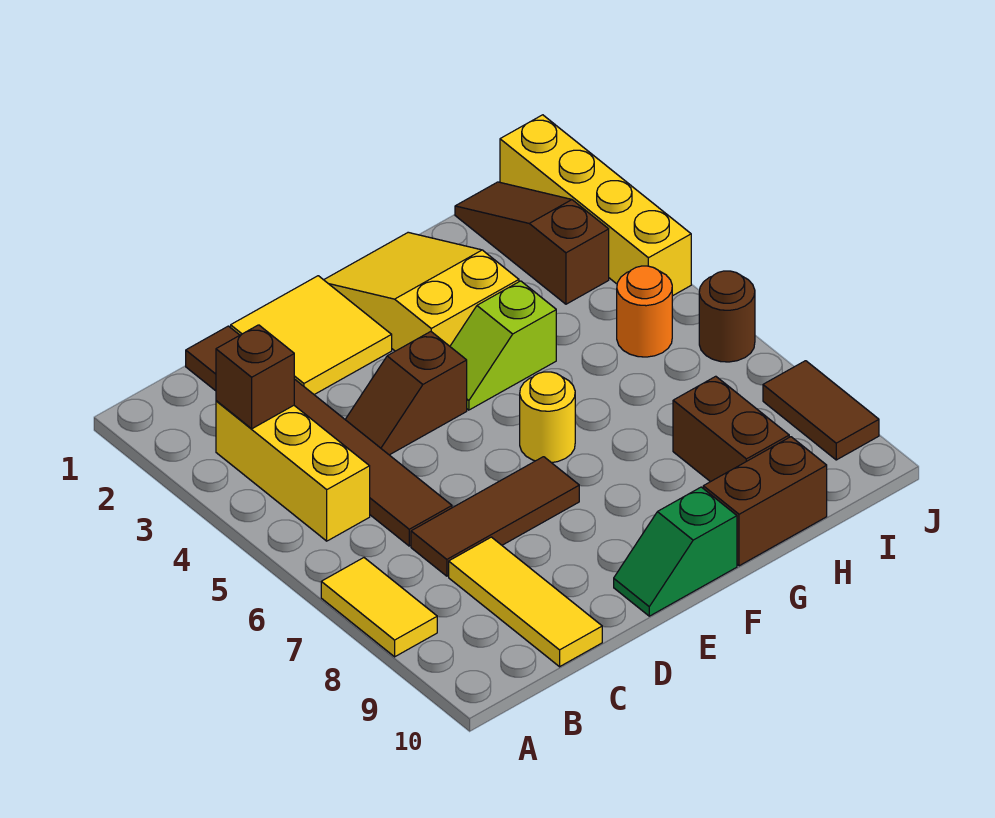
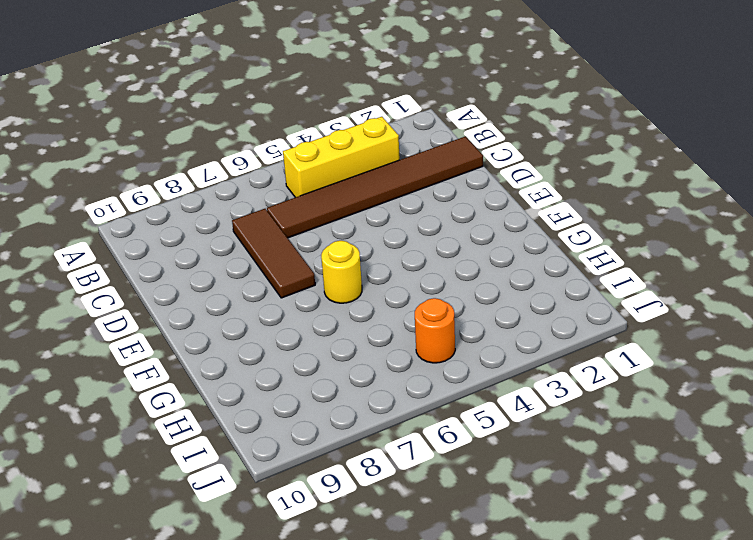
none -> yellow tile A7:A8 level 1
none -> yellow tile C8:C10 level 1
none -> yellow tile D1:E2 level 1

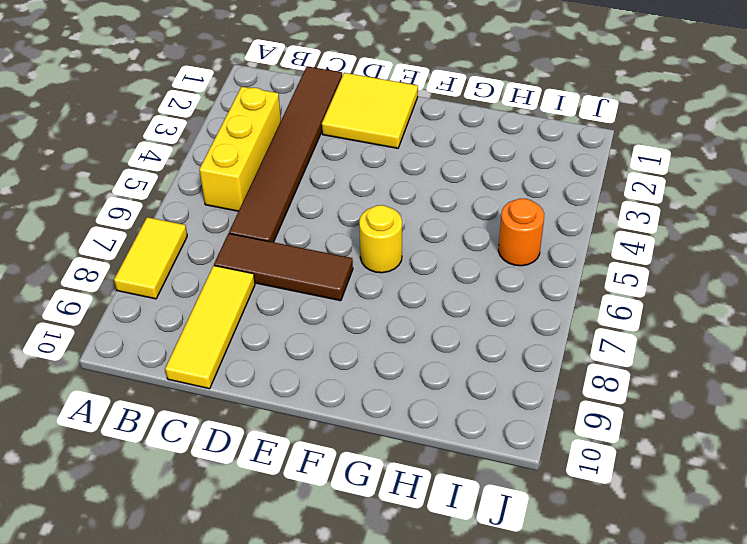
none -> brown slope D4:E4 level 1 top E
none -> green slope E10:F10 level 1 top F
none -> yellow slope F1:G3 level 1 top 3

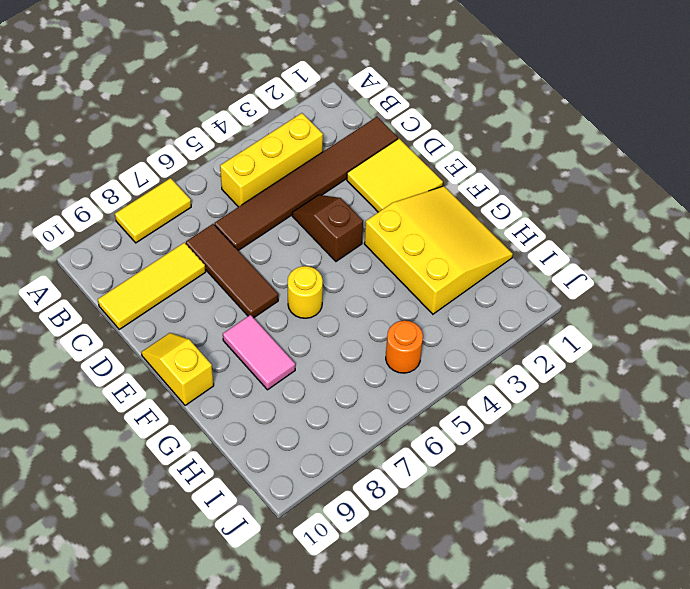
yellow slope E10:F10 level 1 top F -> green slope E10:F10 level 1 top F
yellow slope F1:H3 level 1 top 3 -> yellow slope F1:G3 level 1 top 3
pink tile F8:G8 level 1 -> none
none -> lime slope F4:G4 level 1 top G
none -> brown brick G10:H10 level 1
none -> brown brick H8:H9 level 1

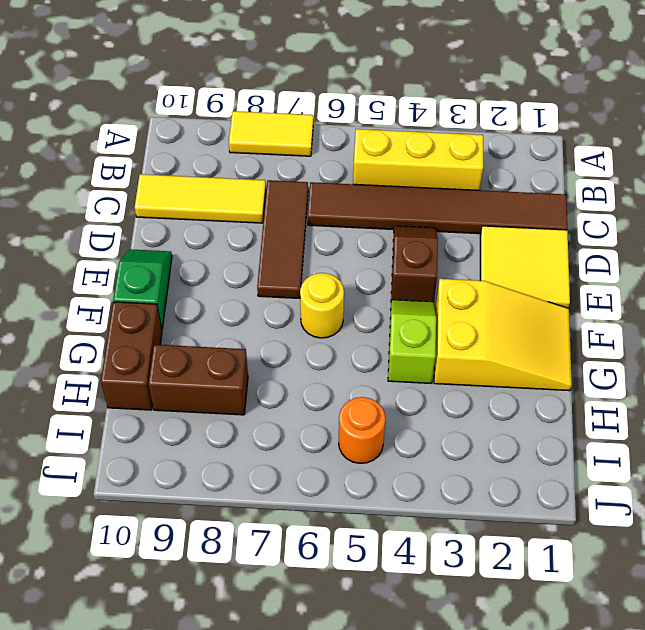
none -> brown slope I1:I3 level 1 top 3
none -> yellow brick J1:J4 level 1
none -> brown round brick J6 level 1

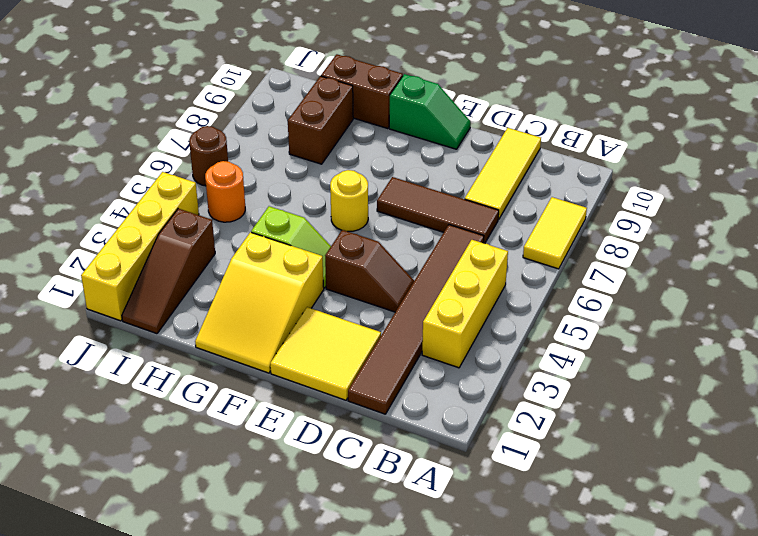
none -> brown tile J8:J9 level 1
none -> brown brick B3 level 2

